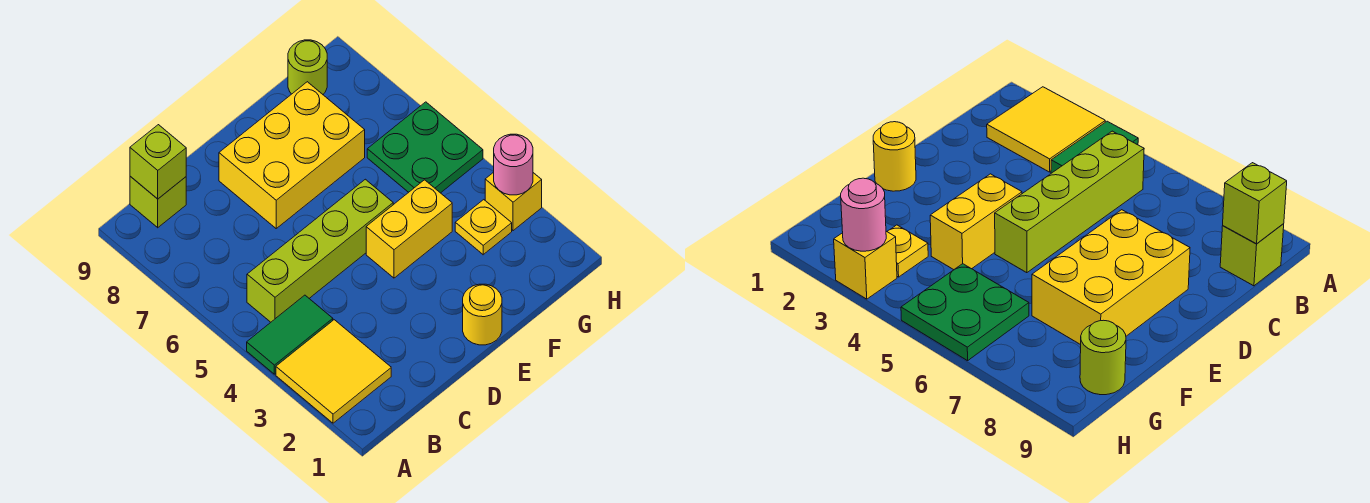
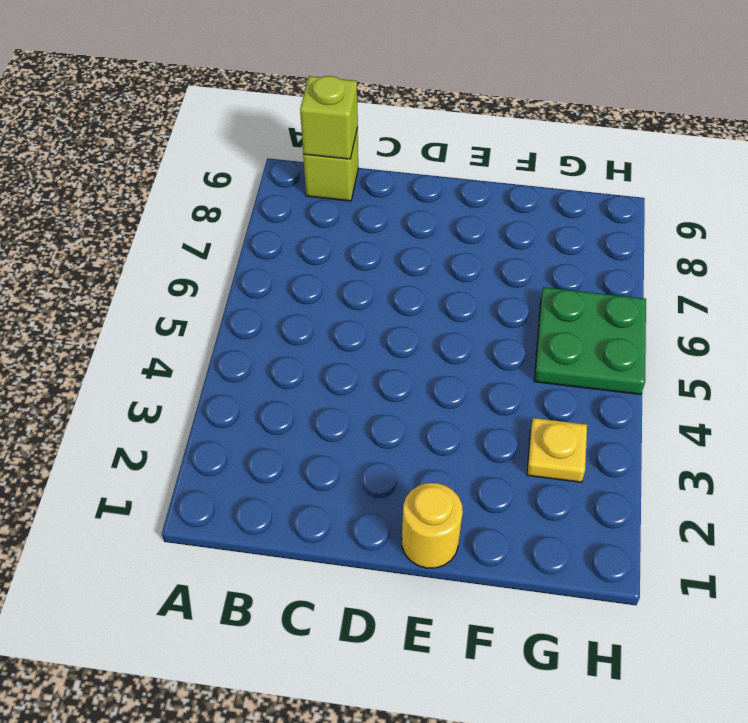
none -> yellow tile A2:B3 level 1
none -> green tile A4:B4 level 1
none -> lime brick B5:E5 level 1

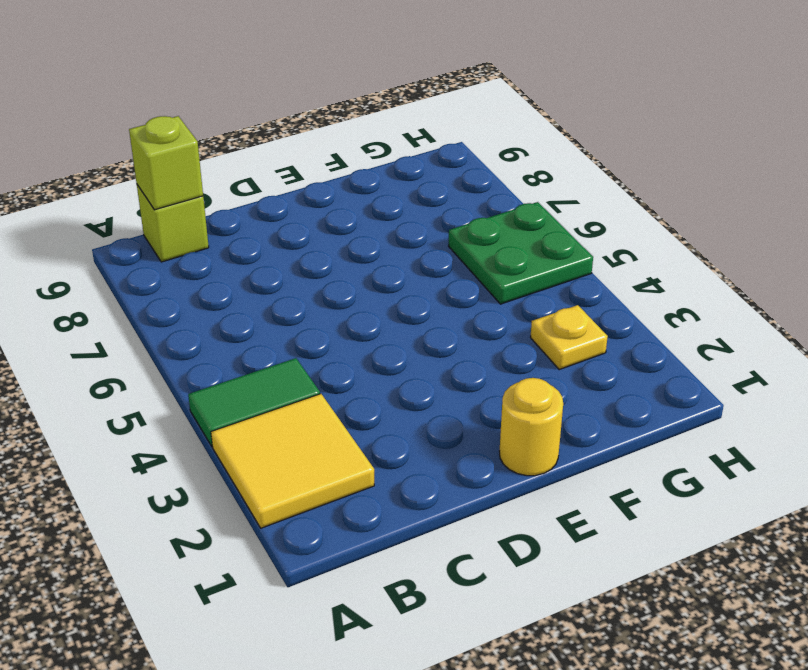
none -> lime brick B5:E5 level 1
none -> yellow brick D7:F8 level 1
none -> yellow brick E4:F4 level 1

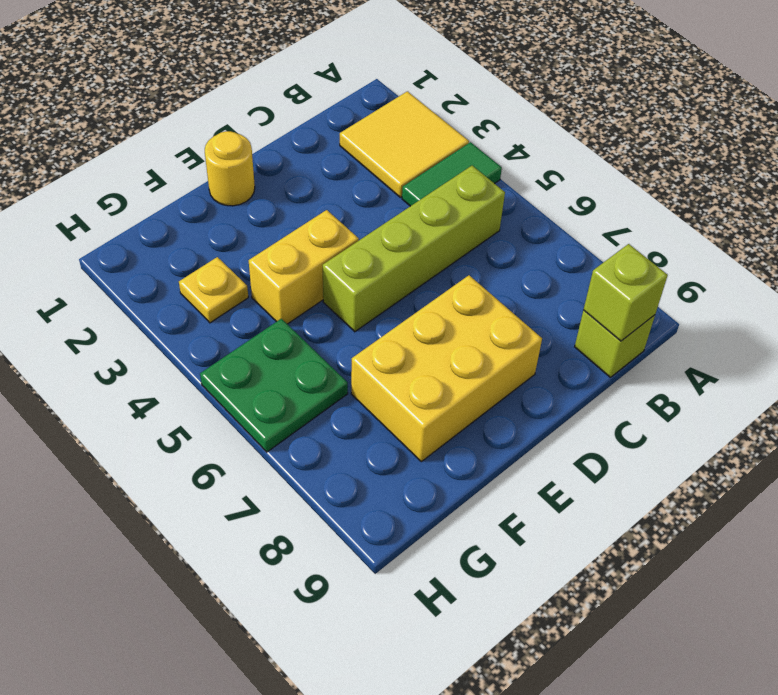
none -> lime round brick G9 level 1
none -> yellow brick H3 level 1
none -> pink round brick H3 level 2

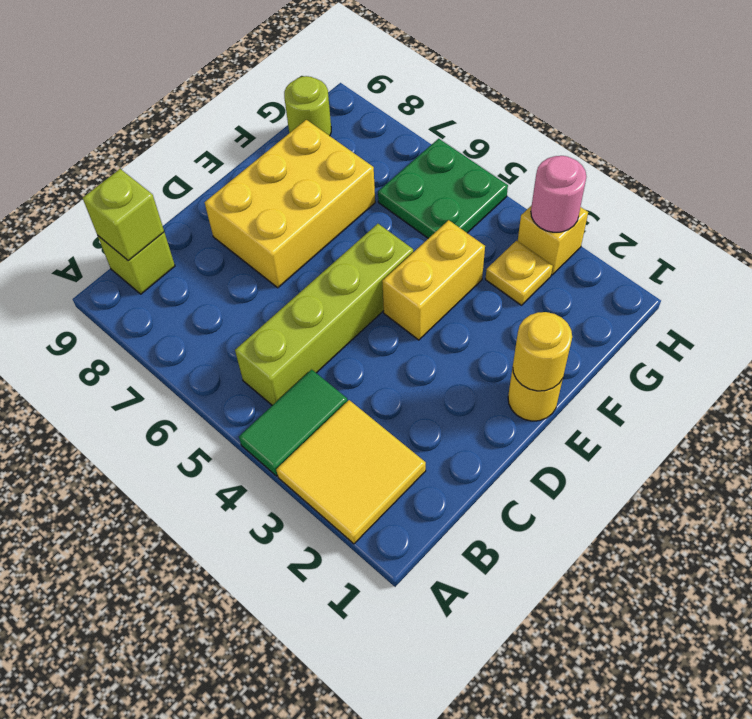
yellow round brick E1 level 2 -> none

